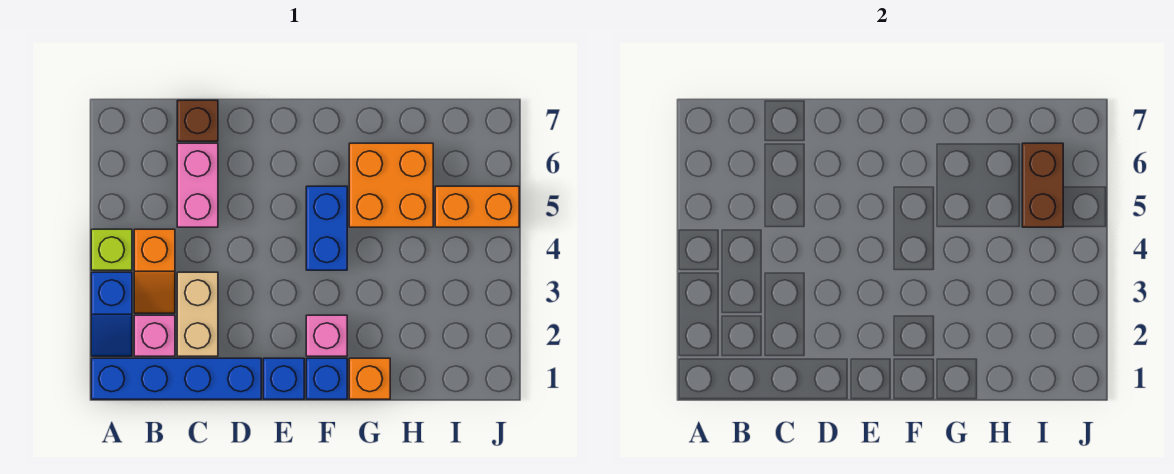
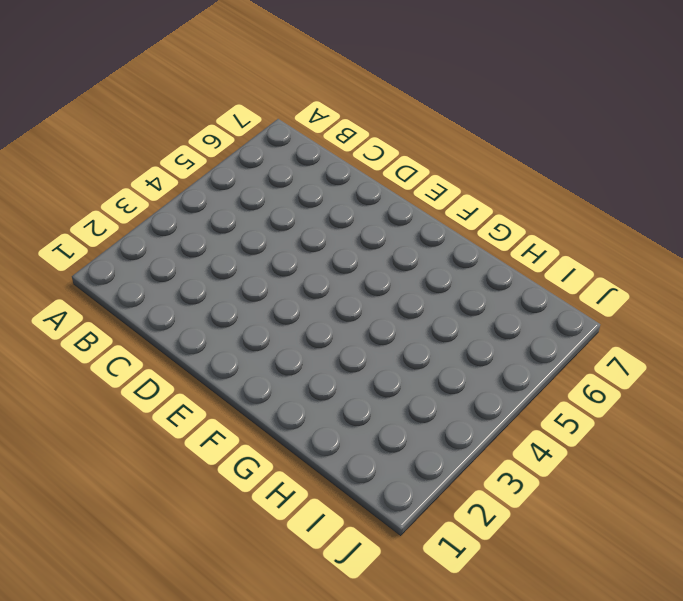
none -> blue brick A1:D1 level 1
none -> blue slope A2:A3 level 1 top 3
none -> lime brick A4 level 1

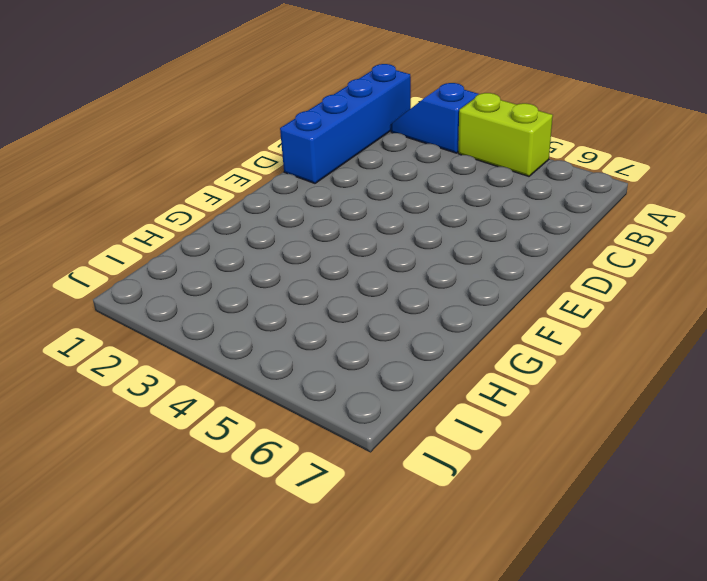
lime brick A4:A5 level 1 -> lime brick A4 level 1
none -> pink brick B2 level 1
none -> orange slope B3:B4 level 1 top 4
none -> tan brick C2:C3 level 1

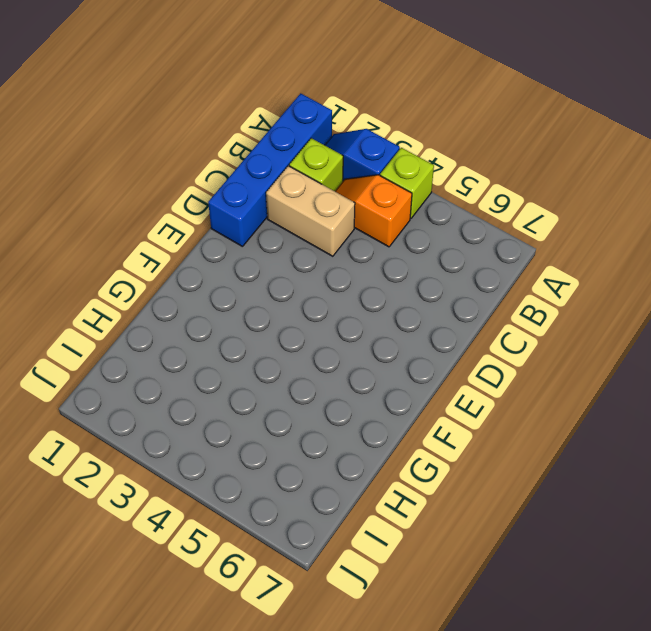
lime brick B2 level 1 -> pink brick B2 level 1
none -> pink brick C5:C6 level 1
none -> brown brick C7 level 1
none -> blue brick E1 level 1

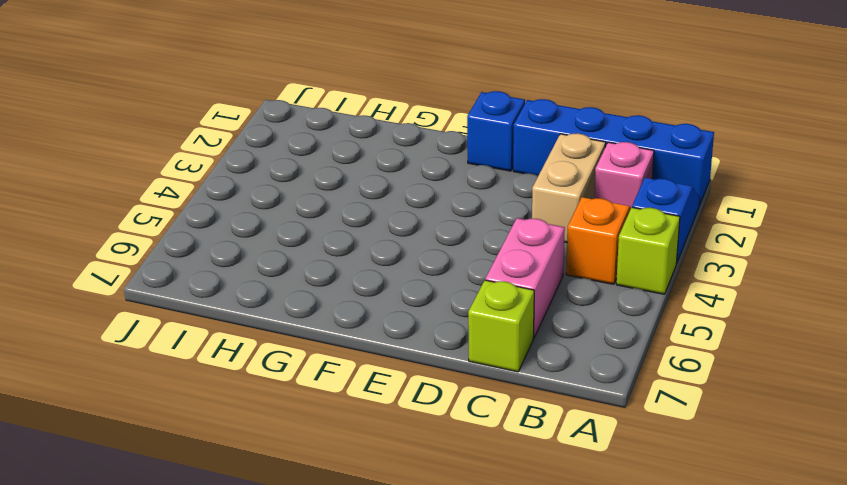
lime brick C7 level 1 -> brown brick C7 level 1
none -> blue brick F1 level 1
none -> pink brick F2 level 1
none -> blue brick F4:F5 level 1

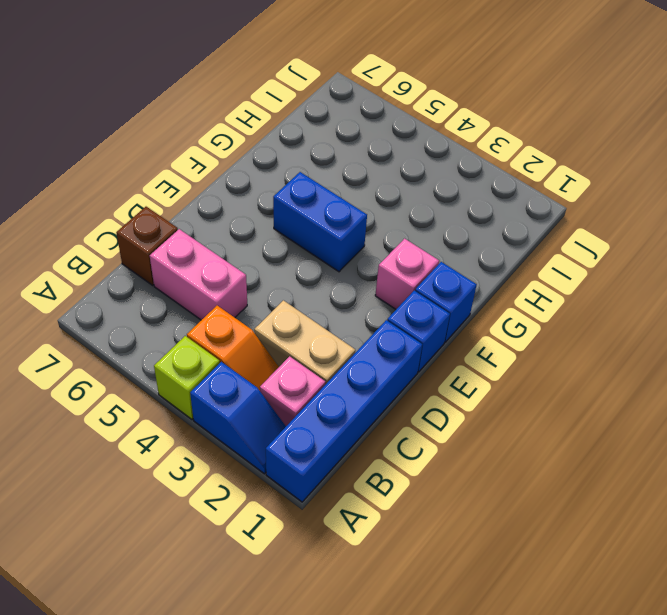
none -> orange brick G1 level 1
none -> orange brick G5:H6 level 1
none -> orange brick I5:J5 level 1

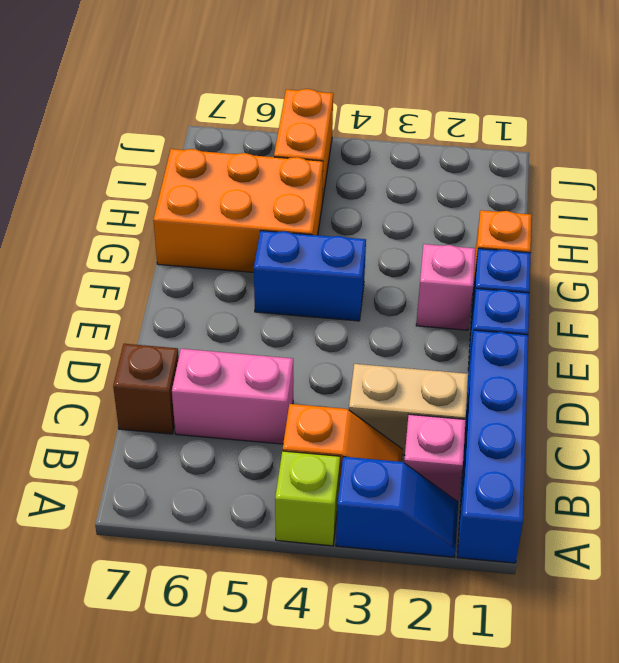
orange brick G5:H7 level 1 -> orange brick G5:H6 level 1
none -> brown brick I5:I6 level 2

